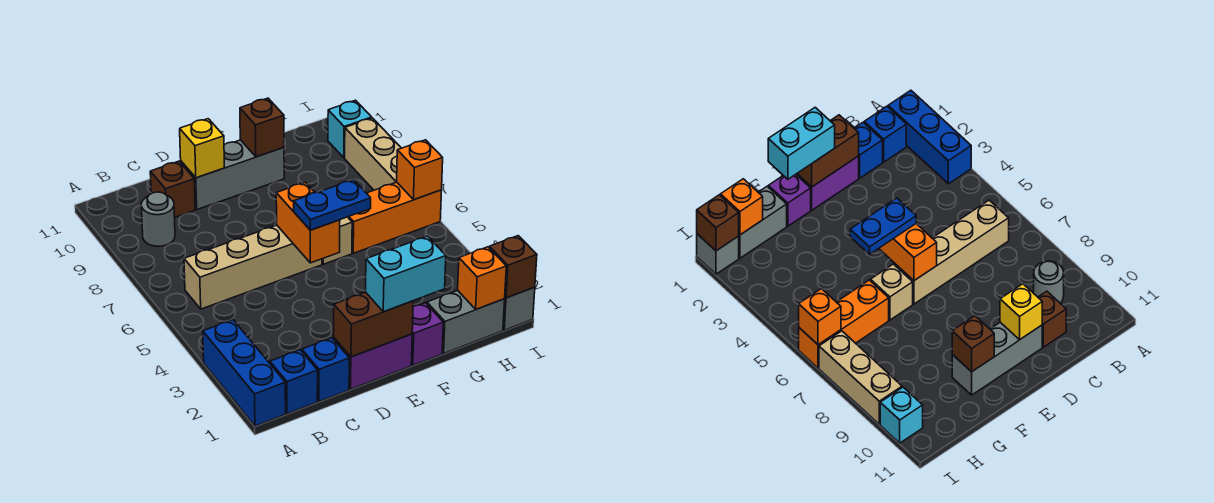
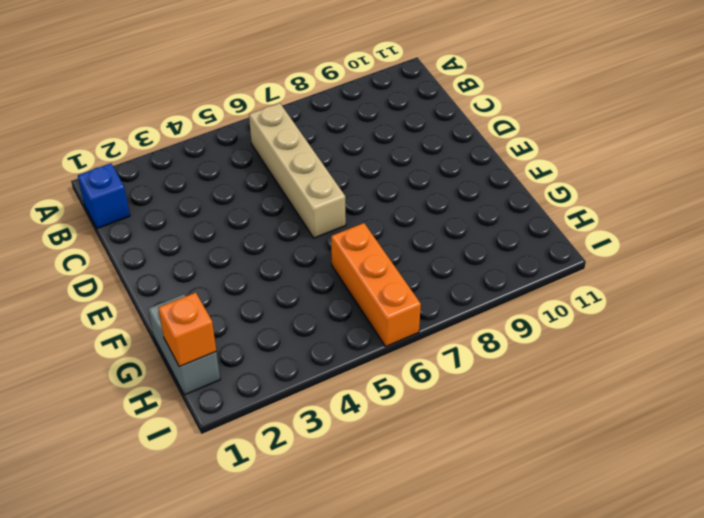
none -> blue brick A1:A3 level 1
none -> grey round brick B9 level 1
none -> blue brick C1 level 1

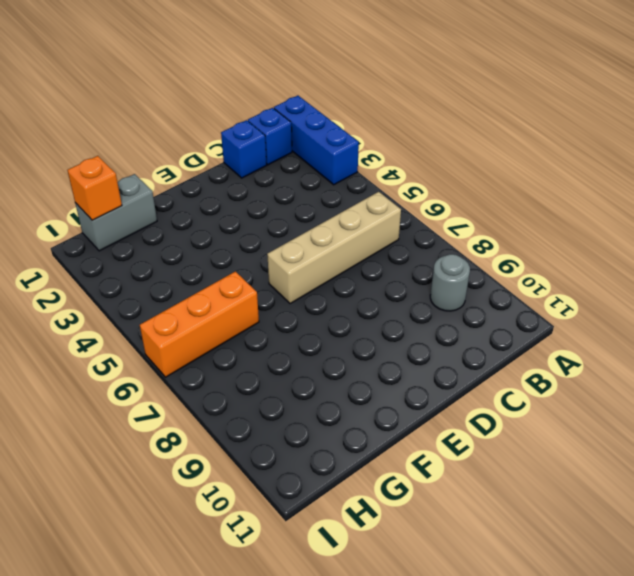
none -> brown brick C10 level 1
none -> purple brick D1:E1 level 1
none -> grey brick D10:F10 level 1

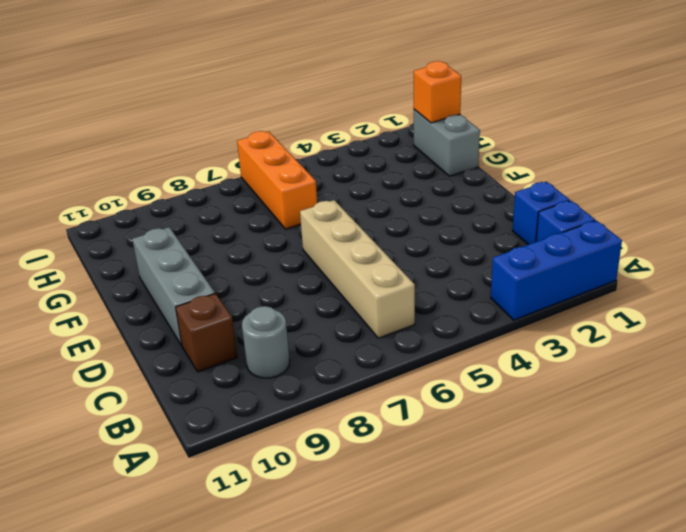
none -> purple brick D1:E1 level 1
none -> purple brick F1 level 1
none -> tan brick F6 level 1

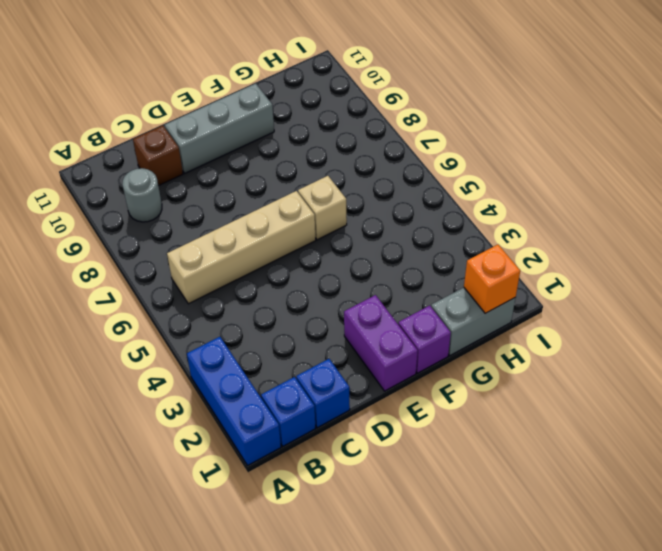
purple brick E1:E2 level 1 -> purple brick D1:E1 level 1
none -> orange brick G6:I6 level 1
none -> grey brick I1 level 1
none -> tan brick I7:I9 level 1

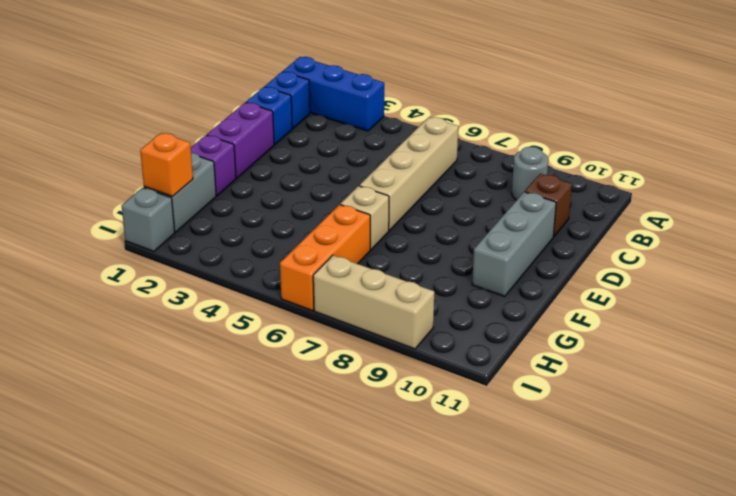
none -> cyan brick I10 level 1
none -> brown brick D1:E1 level 2
none -> yellow brick D10 level 2

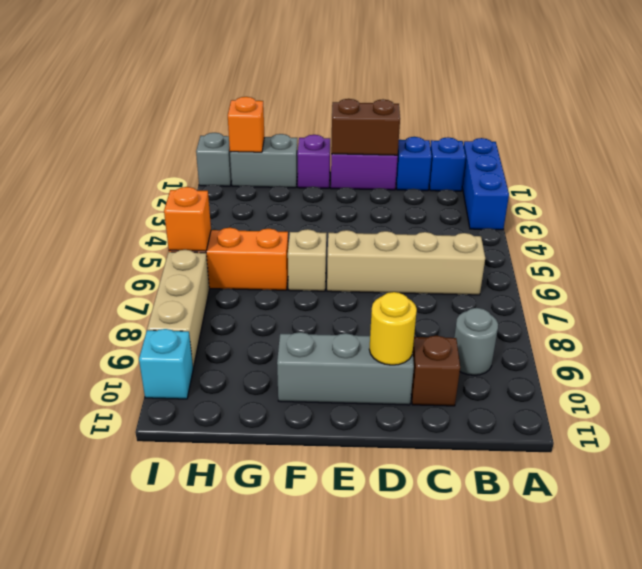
yellow round brick D10 level 2 -> yellow brick D10 level 2
none -> orange brick E5:E6 level 2
none -> brown brick F10 level 2
none -> brown brick I1 level 2

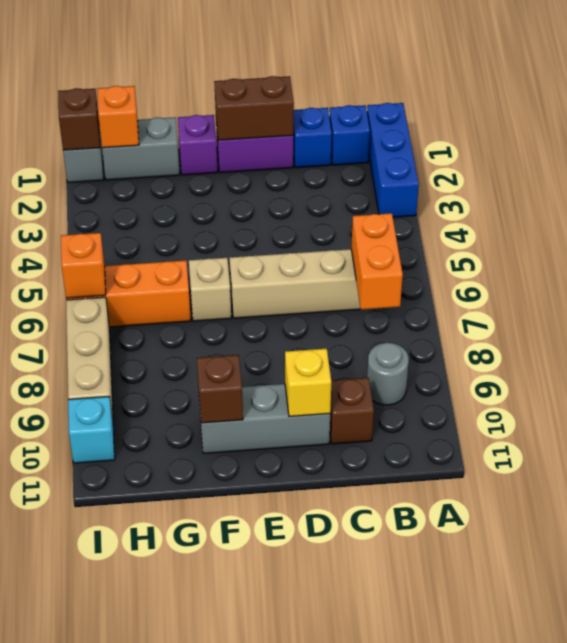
orange brick B6:B7 level 2 -> orange brick E5:E6 level 2
none -> cyan brick E1:F1 level 3
none -> blue plate E5:F5 level 3

